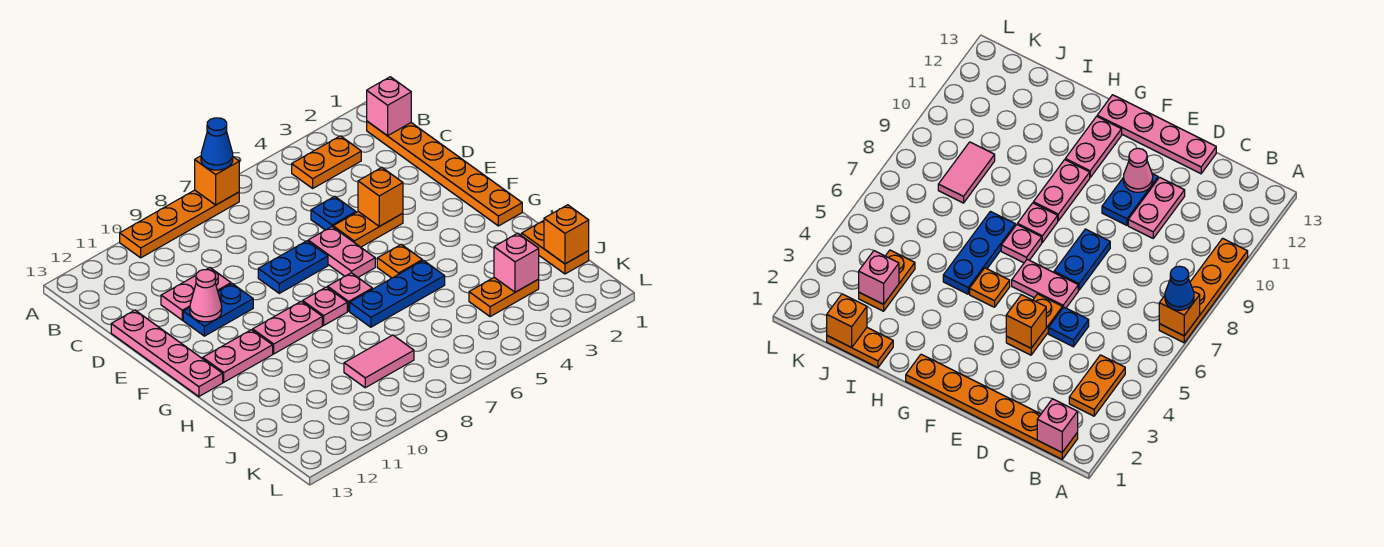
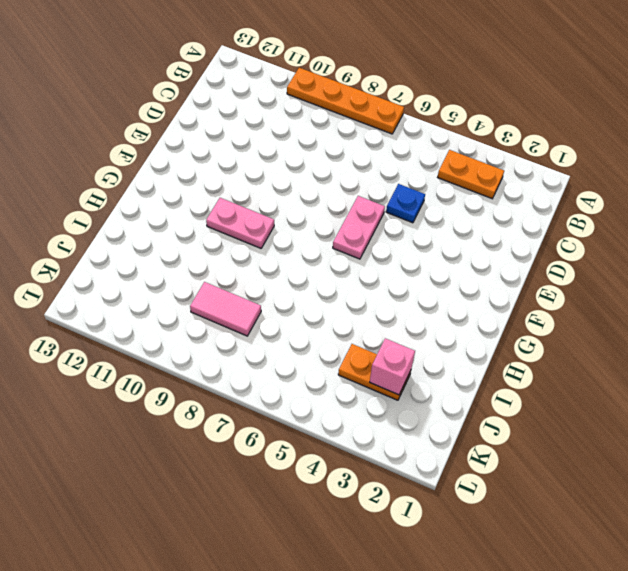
none -> orange plate B1:G1 level 1
none -> pink plate D10:D11 level 1
none -> pink plate D13:G13 level 1

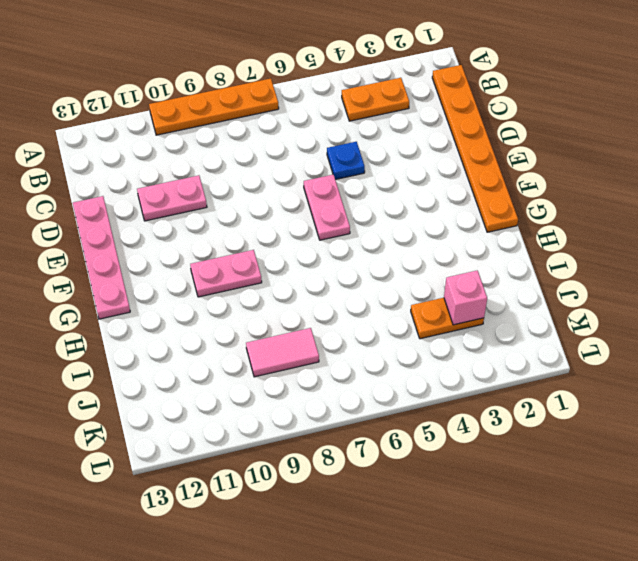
none -> orange plate E4:E5 level 1
none -> blue plate E7:E8 level 1
none -> blue plate E10:E11 level 1

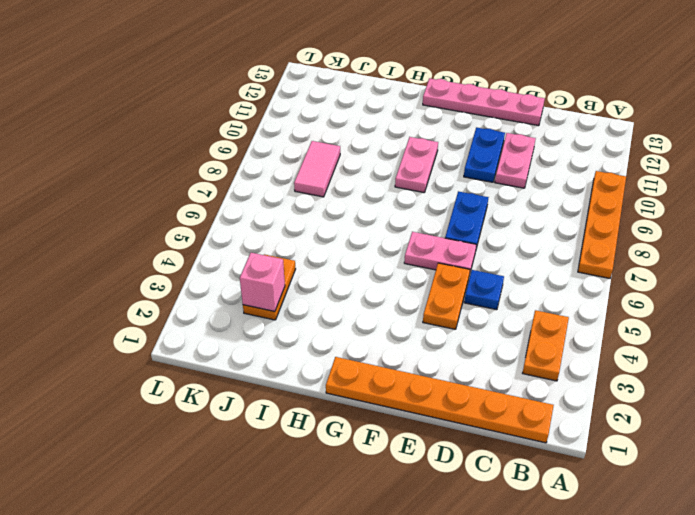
none -> orange plate G5 level 1
none -> pink plate G7 level 1
none -> pink plate G8 level 1

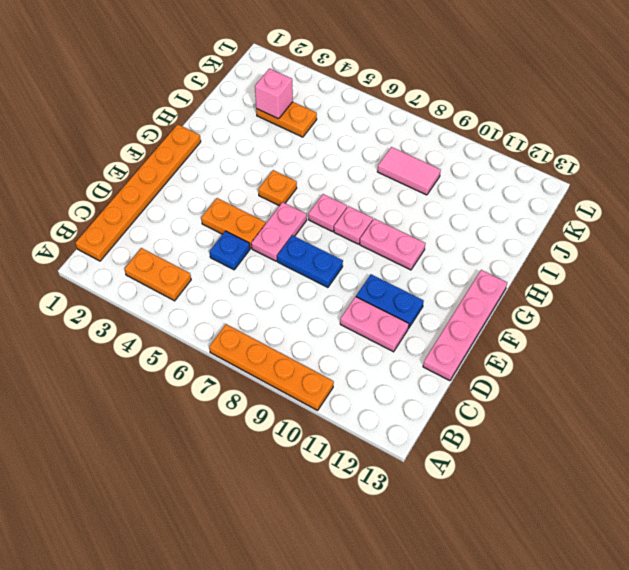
none -> pink plate G11:G12 level 1
none -> blue plate H5:H7 level 1
none -> orange plate I1:J1 level 1

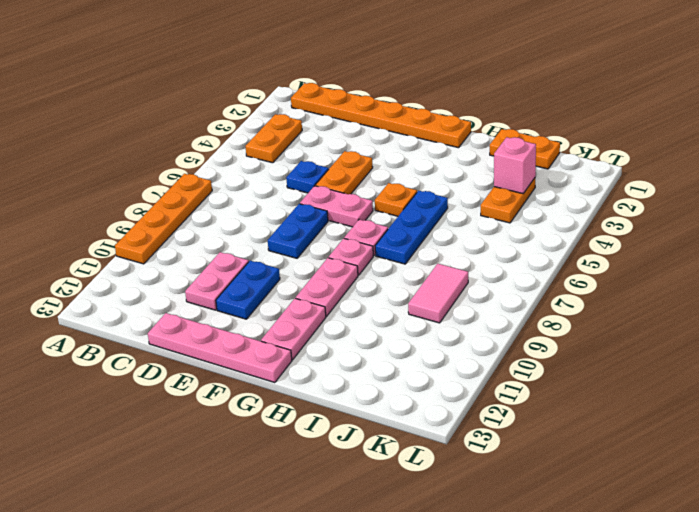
none -> orange brick A7 level 2
none -> pink brick B1 level 2
none -> orange brick E4 level 2

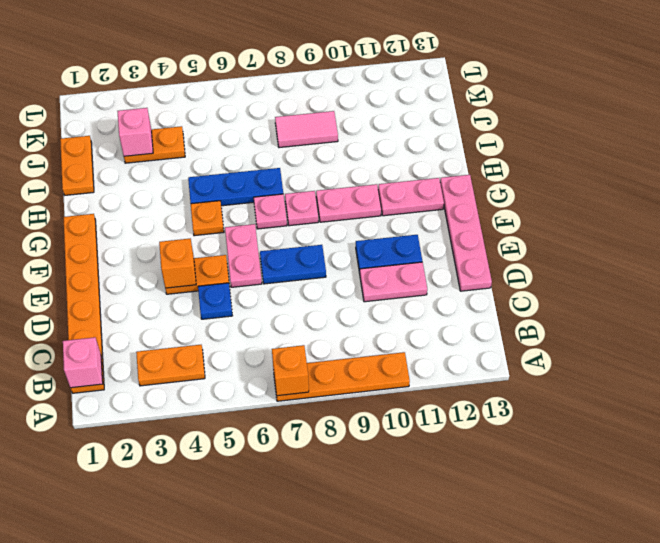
none -> pink cone E11 level 2
none -> orange brick J1 level 2
none -> blue cone A7 level 3

